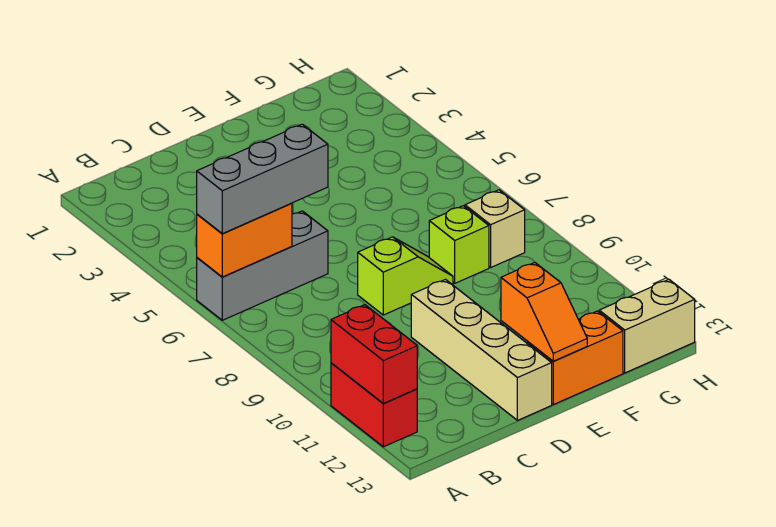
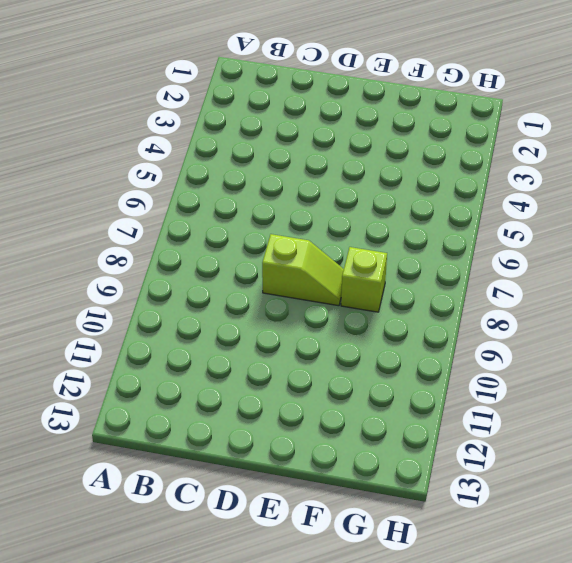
none -> grey brick A6:C6 level 1
none -> red brick A11:A12 level 1
none -> tan brick D10:D13 level 1

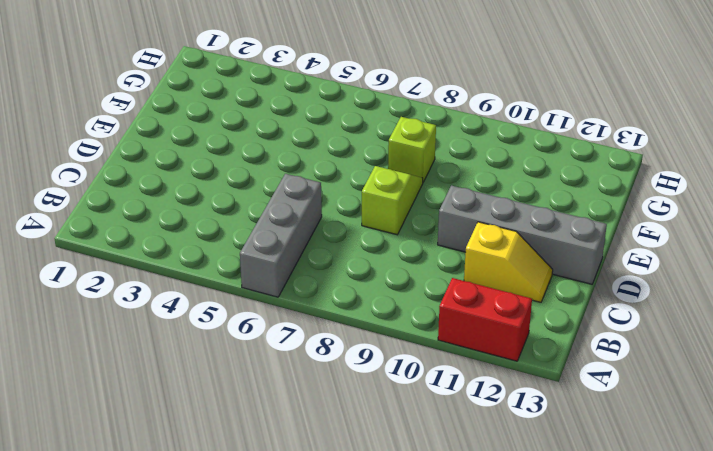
yellow slope C11:C12 level 1 top 11 -> none
grey brick D10:D13 level 1 -> tan brick D10:D13 level 1
none -> orange brick E13:F13 level 1
none -> tan brick G8 level 1
none -> tan brick G13:H13 level 1

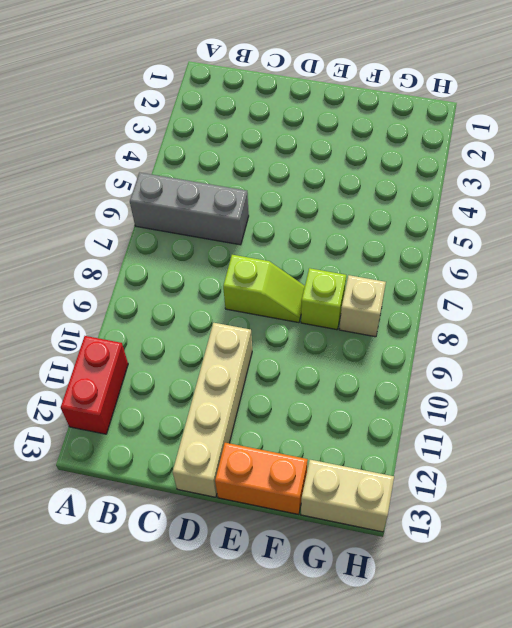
none -> orange brick A6:B6 level 2
none -> red brick A11:A12 level 2
none -> orange slope E12:E13 level 2 top 12

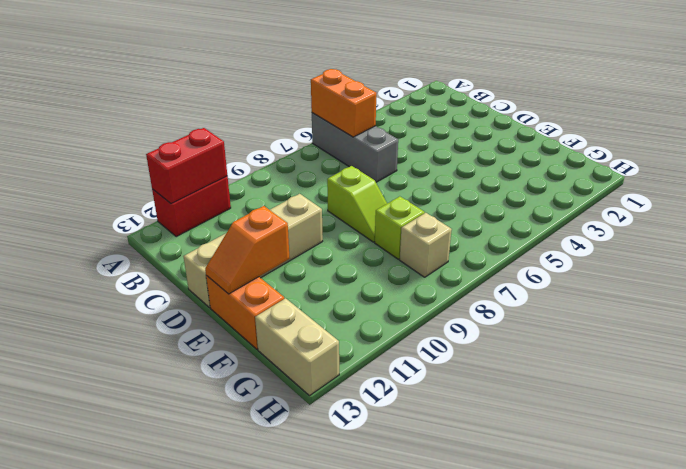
none -> grey brick A6:C6 level 3

